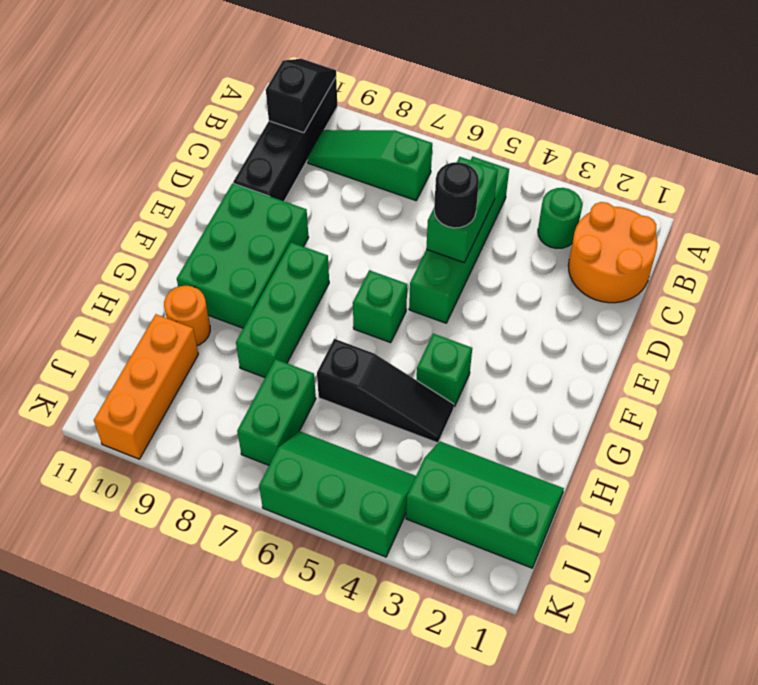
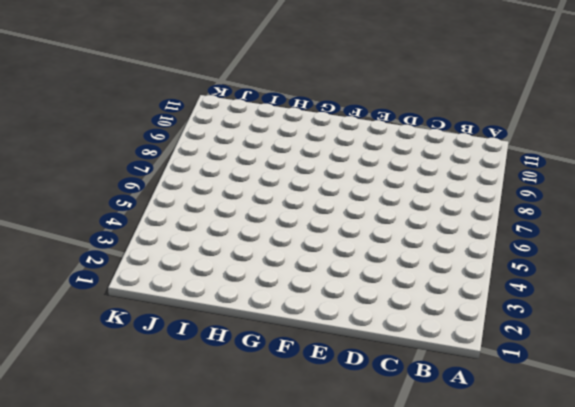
none -> black brick A10:D10 level 1
none -> orange round brick B1:C2 level 1
none -> green round brick B3 level 1

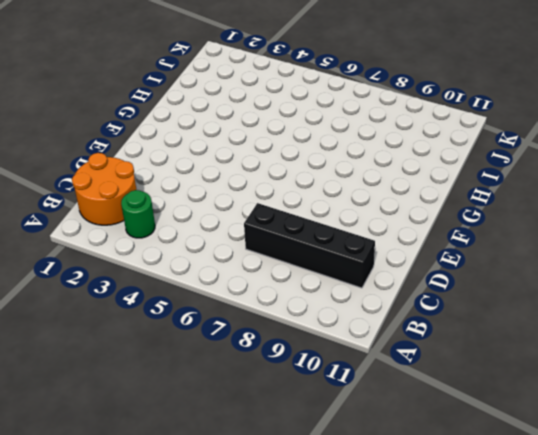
black brick C7:C10 level 1 -> black brick A10:D10 level 1
none -> green brick B5:E5 level 1
none -> green slope B7:B9 level 1 top 7
none -> green brick E9:G10 level 1

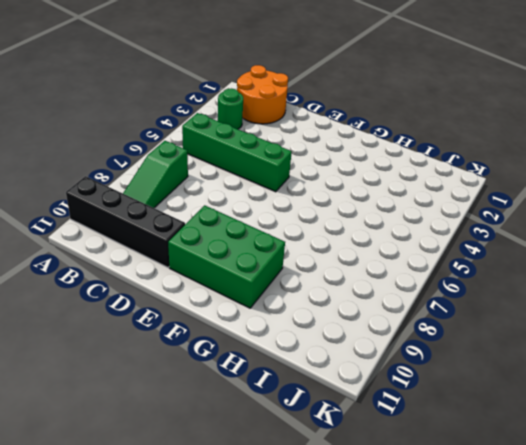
none -> green brick F6 level 1
none -> green brick F8:H8 level 1
none -> green brick G4 level 1

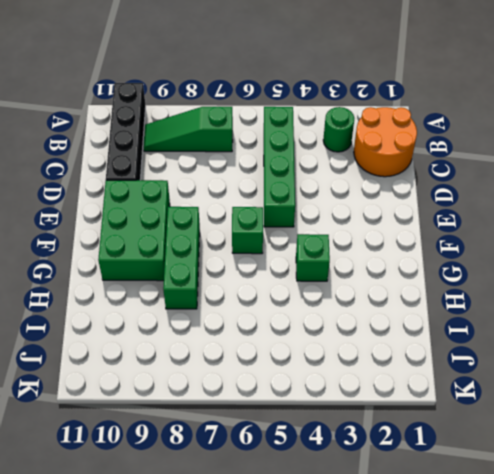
none -> black slope H4:H6 level 1 top 6
none -> orange round brick H10 level 1
none -> green slope I1:J3 level 1 top J

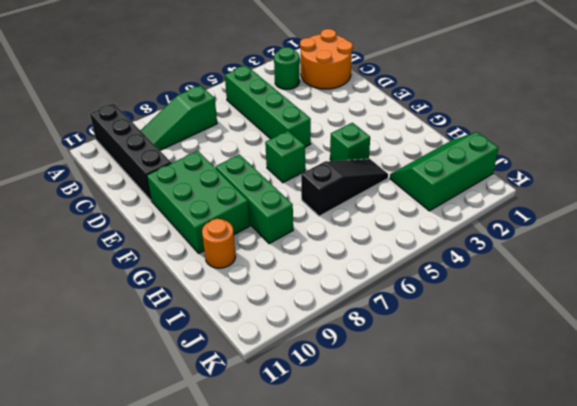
none -> green brick I7:J7 level 1
none -> orange brick I10:K10 level 1
none -> green slope J4:K6 level 1 top K

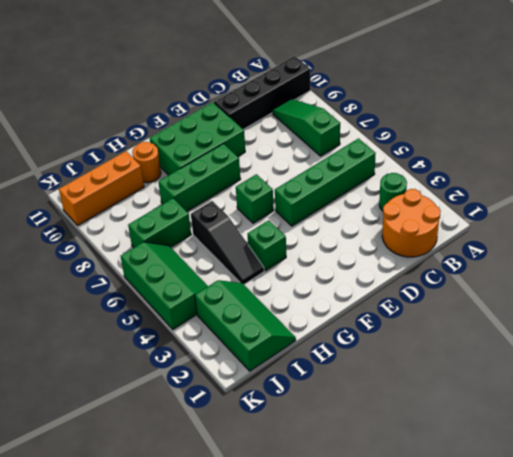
none -> black slope A10:B10 level 2 top B
none -> green brick C5:D5 level 2
none -> black round brick D5 level 3

